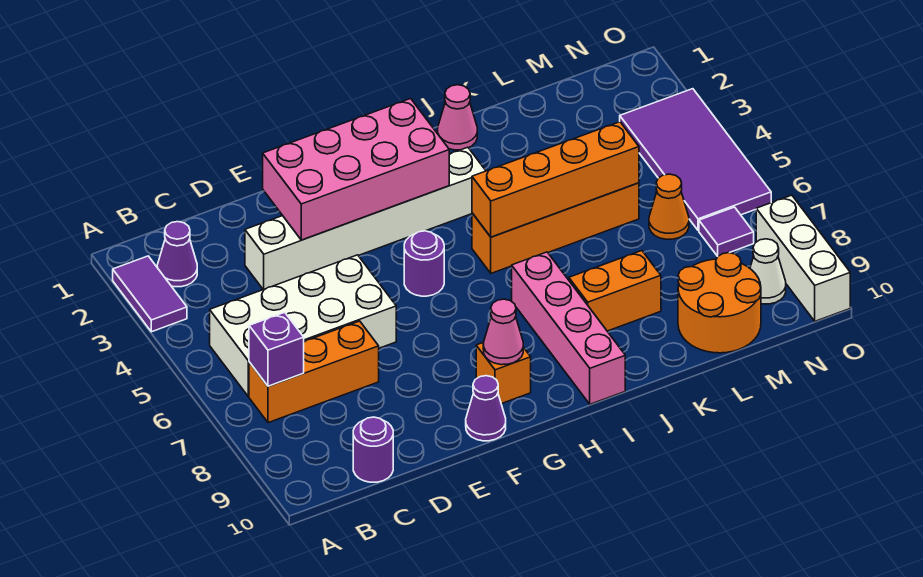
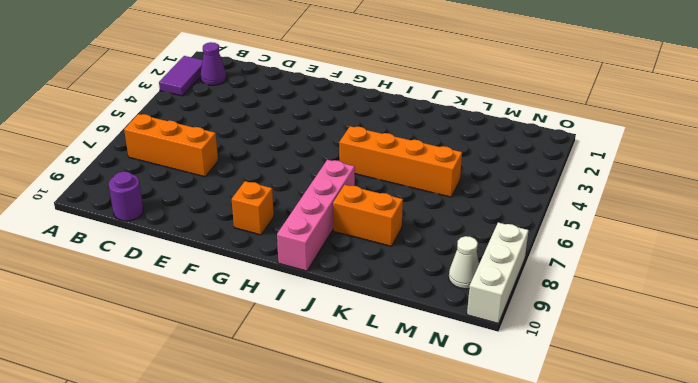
none -> white brick B5:E6 level 1
none -> white brick D3:I3 level 1
none -> purple cone F10 level 1

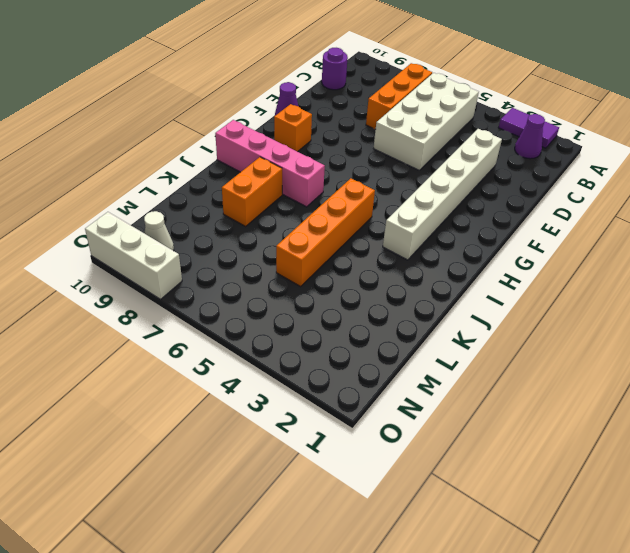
none -> purple round brick G5 level 1
none -> pink cone J1 level 1
none -> orange round brick L9:M10 level 1

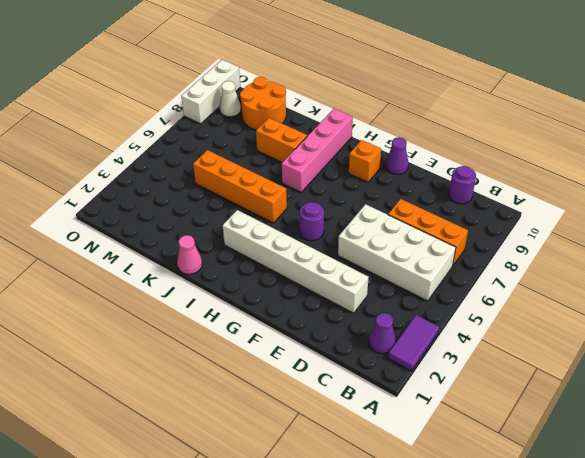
none -> orange cone M6 level 1
none -> purple tile N3:O6 level 1
none -> purple tile N7 level 1

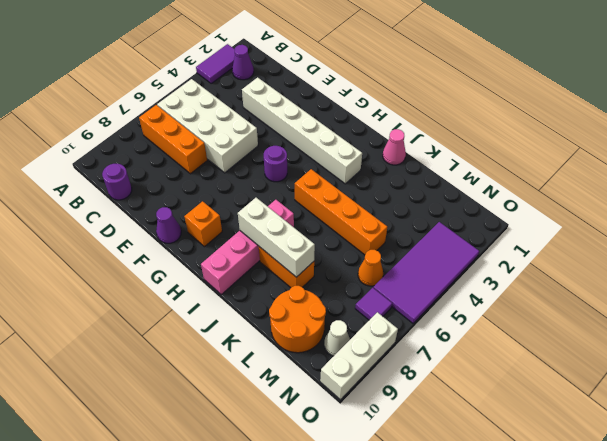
white brick I8:K8 level 2 -> none
none -> purple brick B7 level 2
none -> pink brick E2:H3 level 2
none -> pink cone G9 level 2

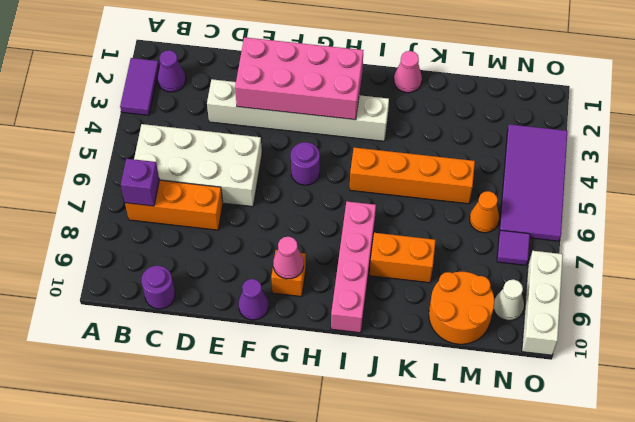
none -> orange brick I5:L5 level 2

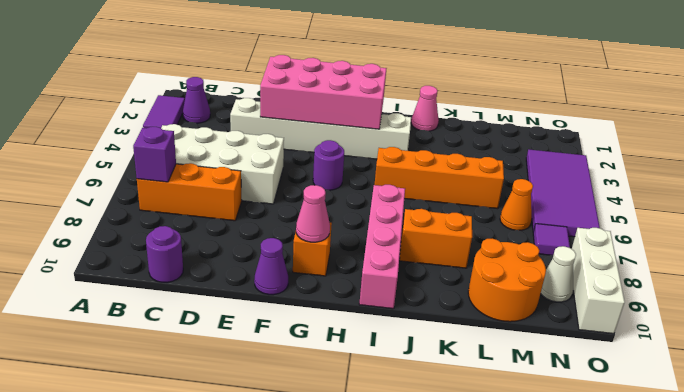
none -> orange brick I5:L5 level 2

